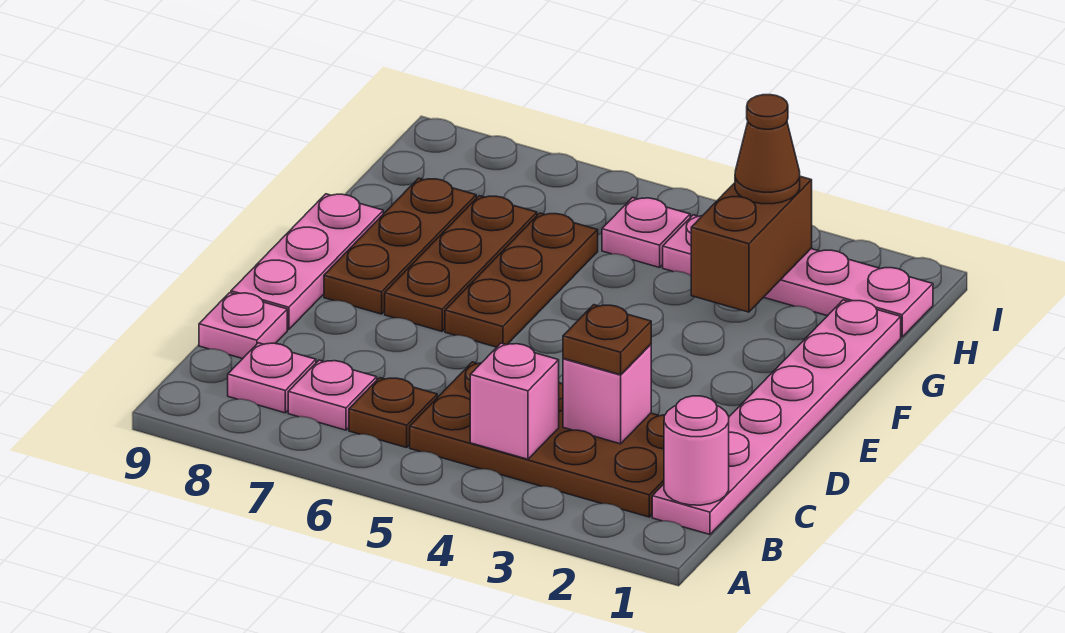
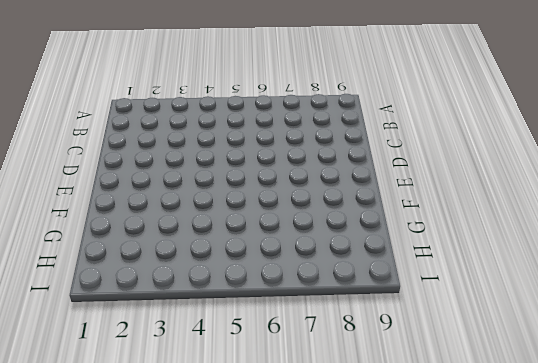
none -> pink plate B1:G1 level 1
none -> brown plate B2:C5 level 1
none -> brown plate B6 level 1

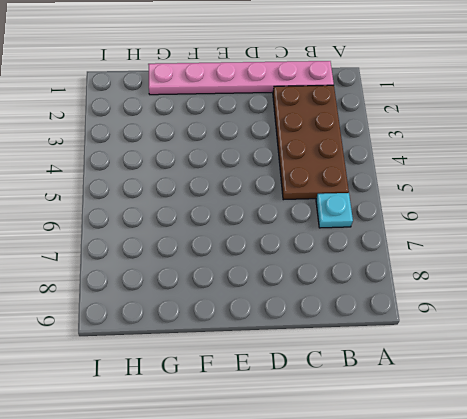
cyan plate B6 level 1 -> brown plate B6 level 1
none -> pink plate B7 level 1
none -> pink plate B8 level 1
none -> pink plate C9 level 1

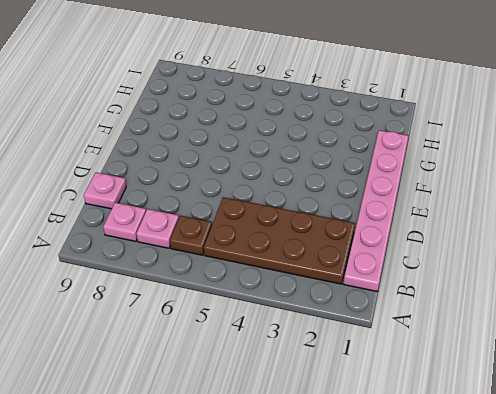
none -> pink plate D9:F9 level 1
none -> brown plate E6:G6 level 1
none -> brown plate E7:G7 level 1

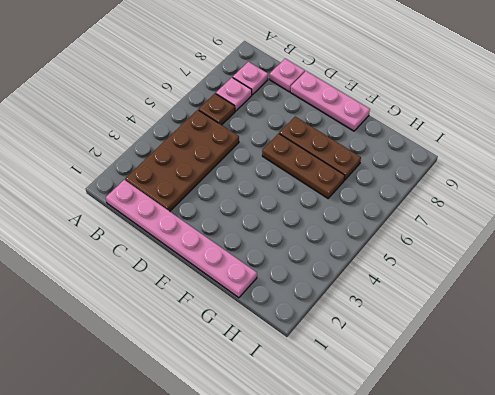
none -> brown plate E8:G8 level 1
none -> pink plate H1:H4 level 1
none -> pink plate H5 level 1

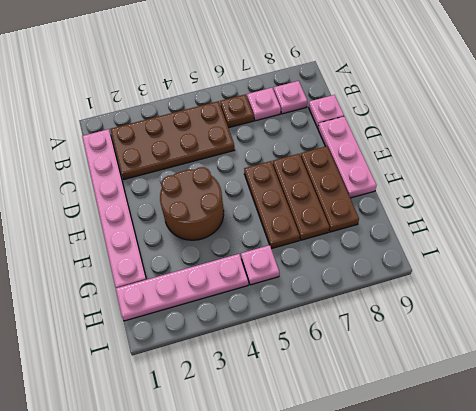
brown round brick E3:F4 level 1 -> none
none -> pink round brick B1 level 2
none -> pink brick B4 level 2
none -> pink brick C3 level 2

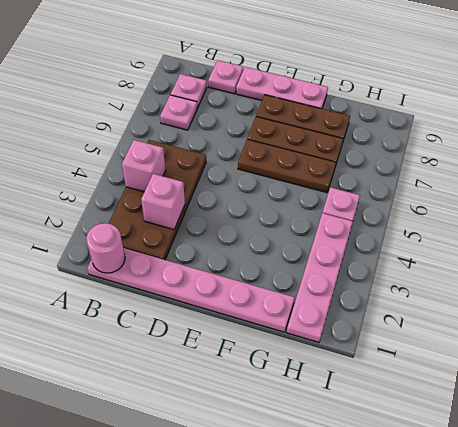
none -> brown plate B6 level 1
none -> brown brick G3:H3 level 2
none -> brown plate C3 level 3

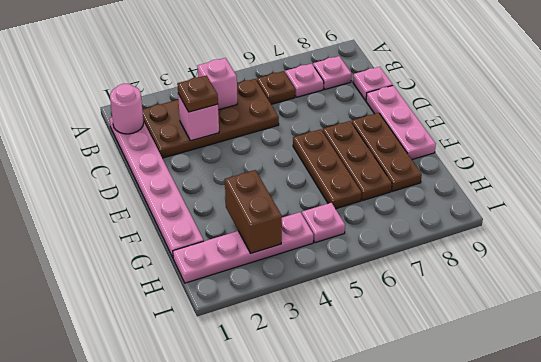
none -> brown cone H3 level 3

